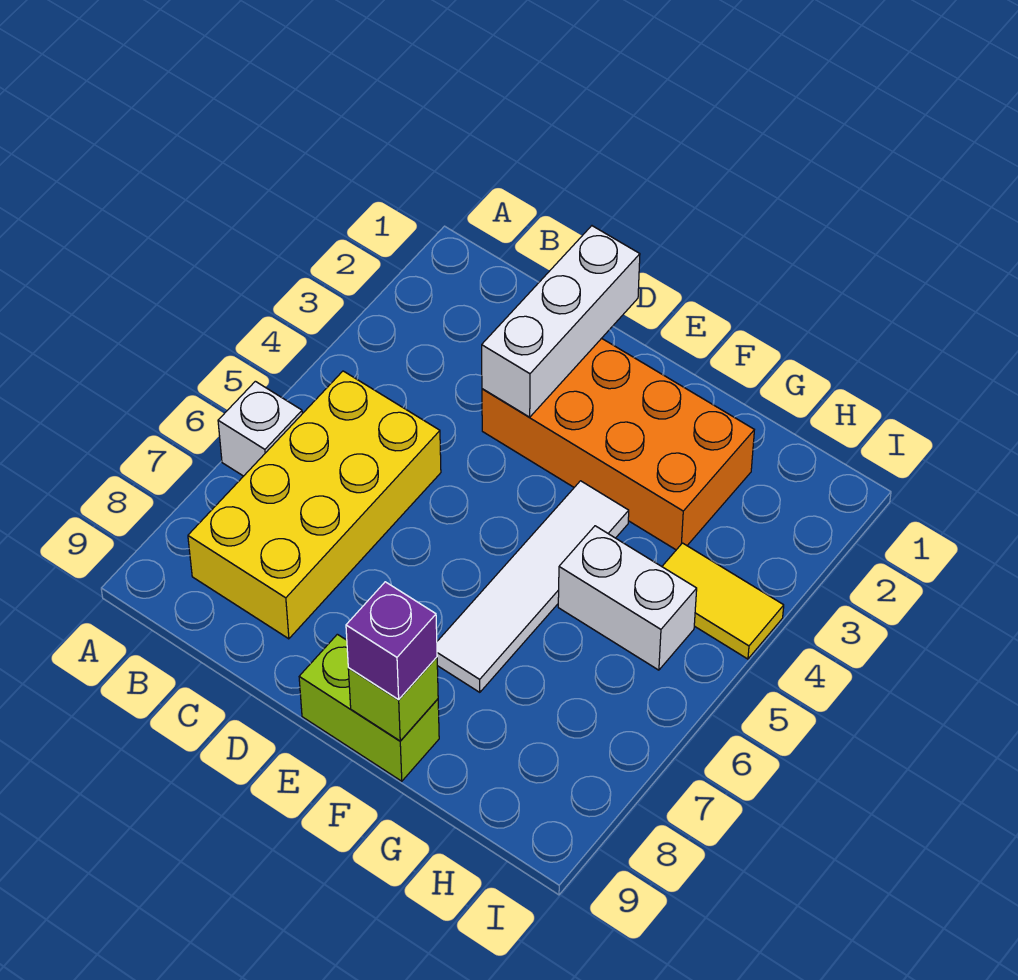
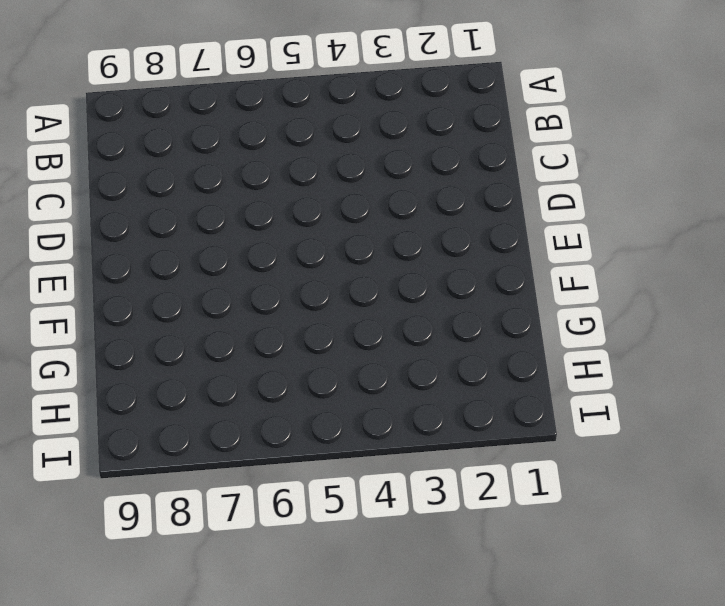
none -> white brick A6 level 1
none -> yellow brick B5:C8 level 1

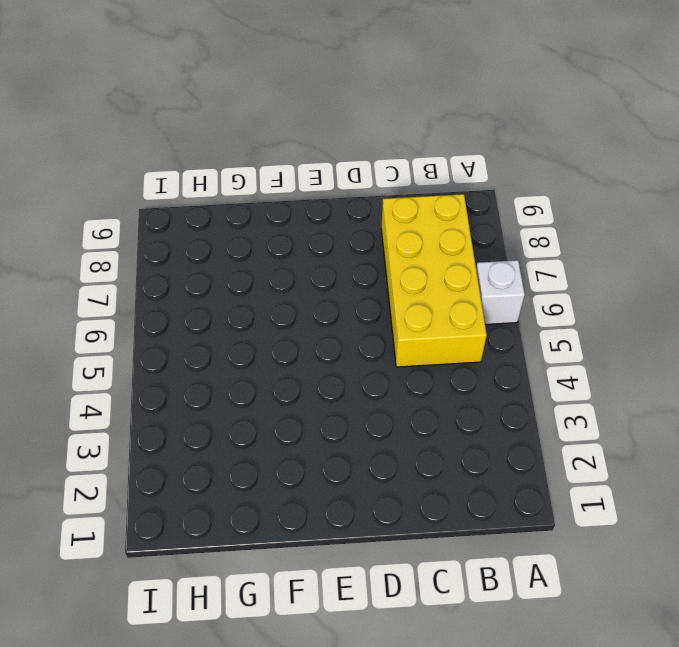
none -> orange brick D2:G3 level 1
none -> lime brick E9:F9 level 1

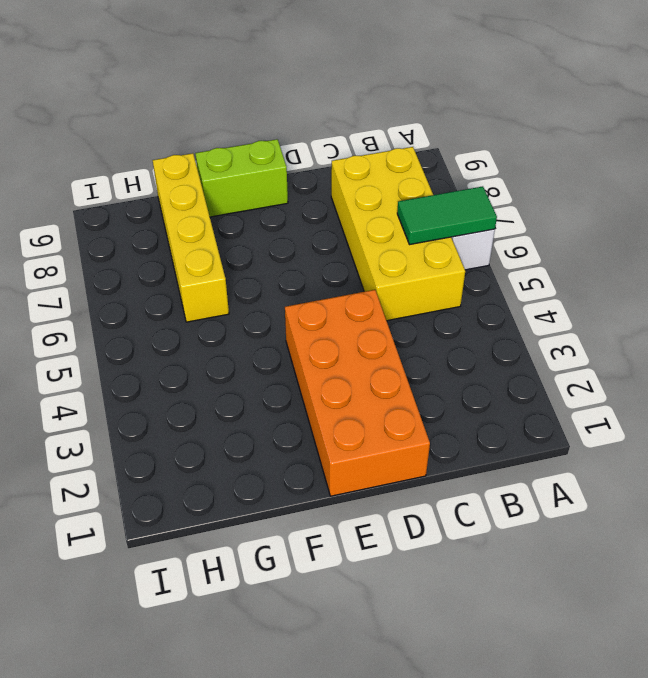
green tile A6:B6 level 2 -> none
orange brick D1:E4 level 1 -> orange brick D2:G3 level 1
yellow brick G6:G9 level 1 -> none
none -> white tile F4:F7 level 1
none -> white brick G5:H5 level 1

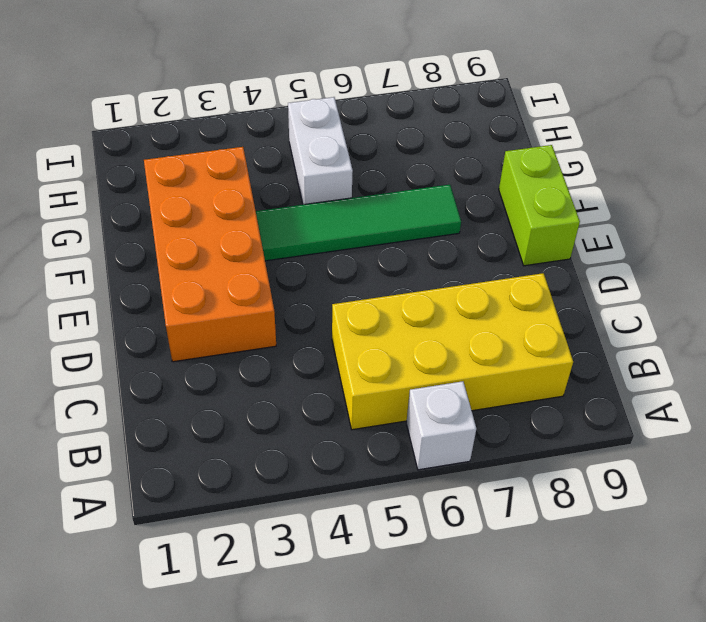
green tile F4:F7 level 1 -> white tile F4:F7 level 1
none -> yellow tile H4:I4 level 1
none -> white brick D1:D3 level 2

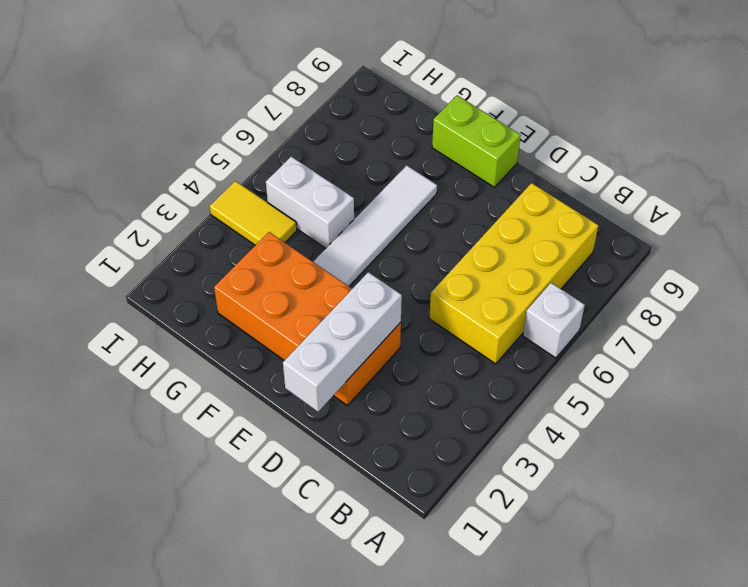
none -> lime brick F9 level 2
none -> purple brick F9 level 3

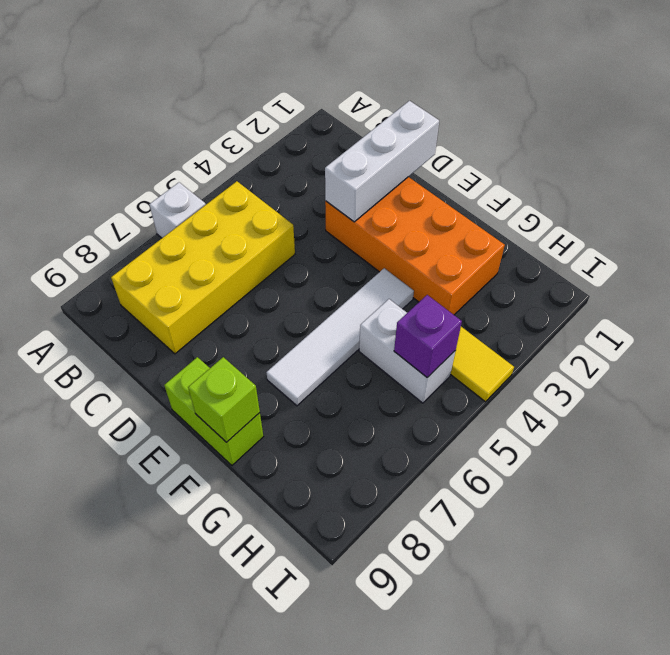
purple brick H5 level 2 -> purple brick F9 level 3

